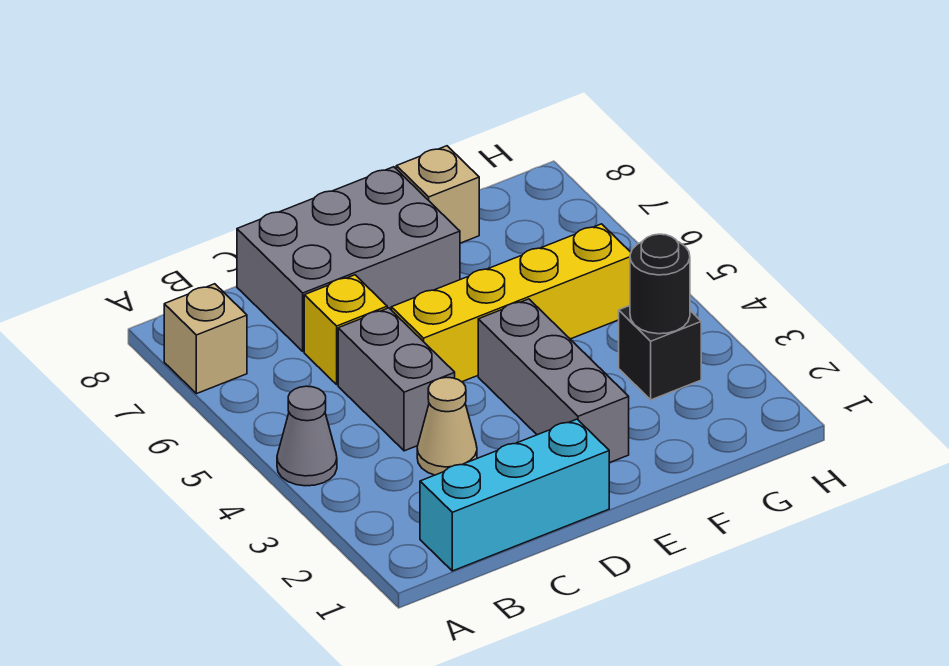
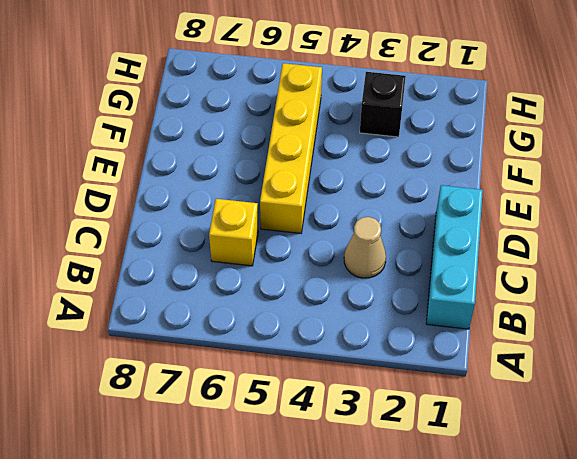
none -> grey cone A4 level 1
none -> tan brick A7 level 1
none -> grey brick C4:C5 level 1

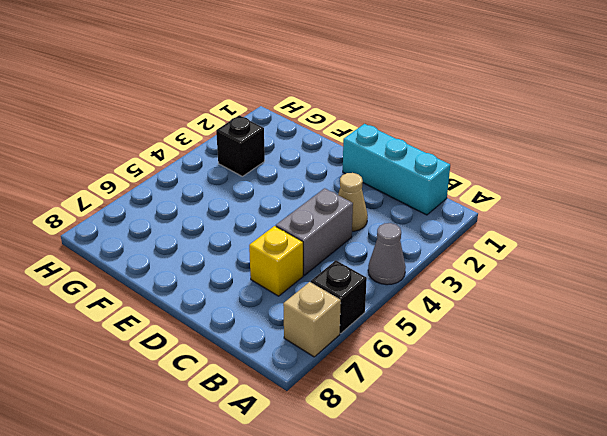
black brick A6 level 1 -> none
none -> grey brick C7:E8 level 1
none -> yellow brick D5:G5 level 1
none -> grey brick E2:E4 level 1

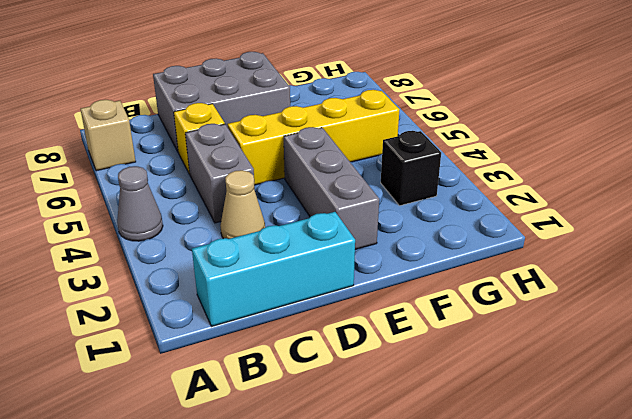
none -> tan brick F8 level 1
none -> black round brick G3 level 2

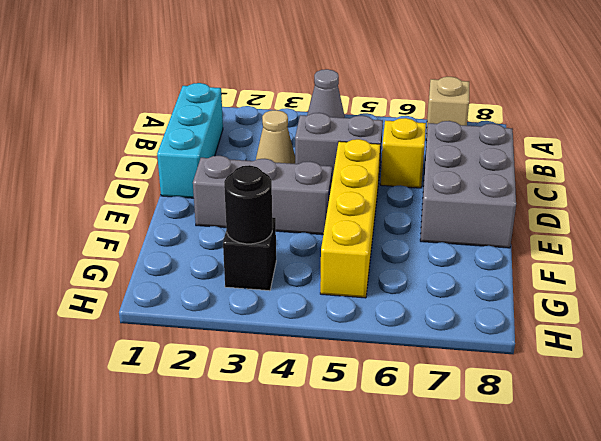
none -> tan brick F8 level 1

